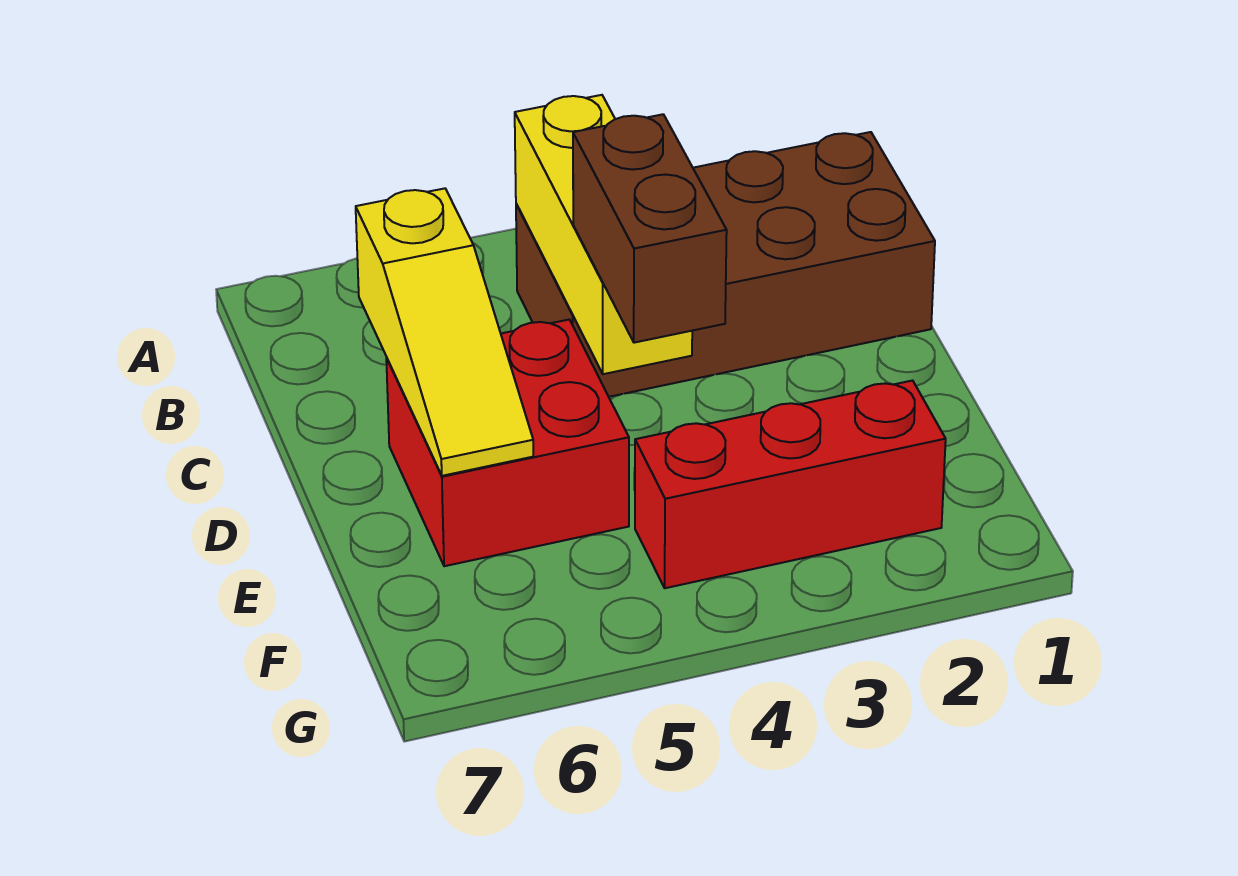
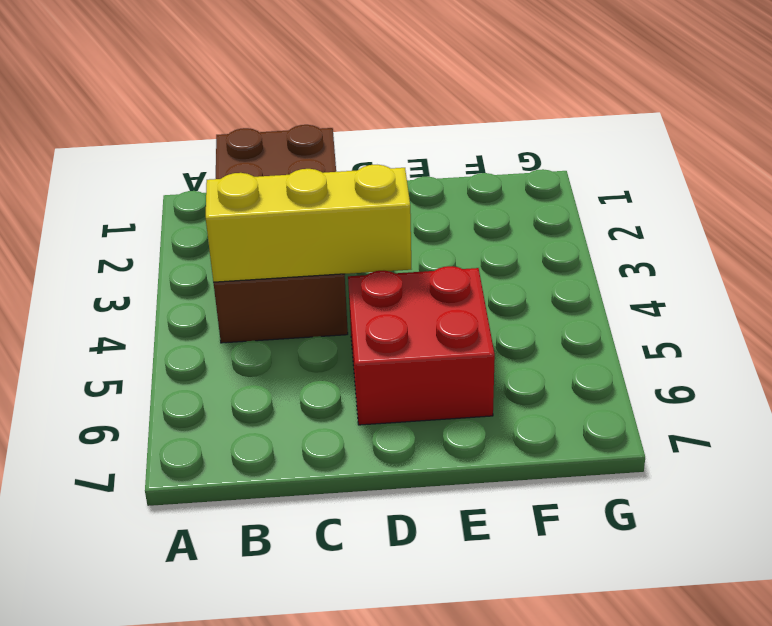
none -> red brick F2:F4 level 1
none -> yellow slope C6:E6 level 2 top C

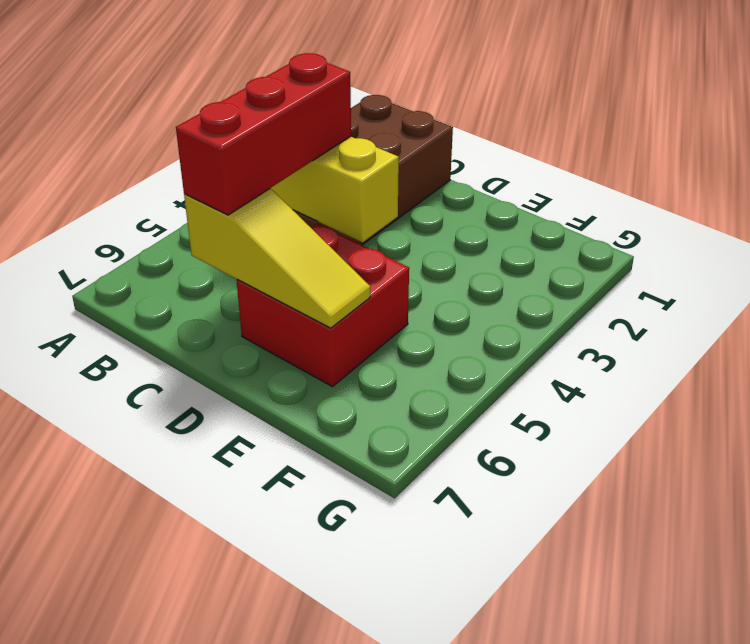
red brick C4:C6 level 3 -> red brick F2:F4 level 1
none -> brown brick D4:E4 level 3

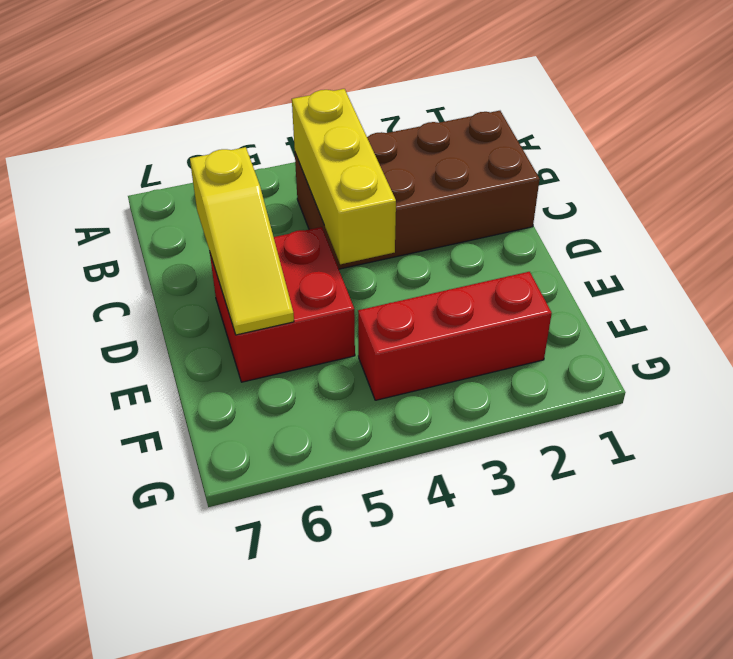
none -> brown brick D4:E4 level 3

